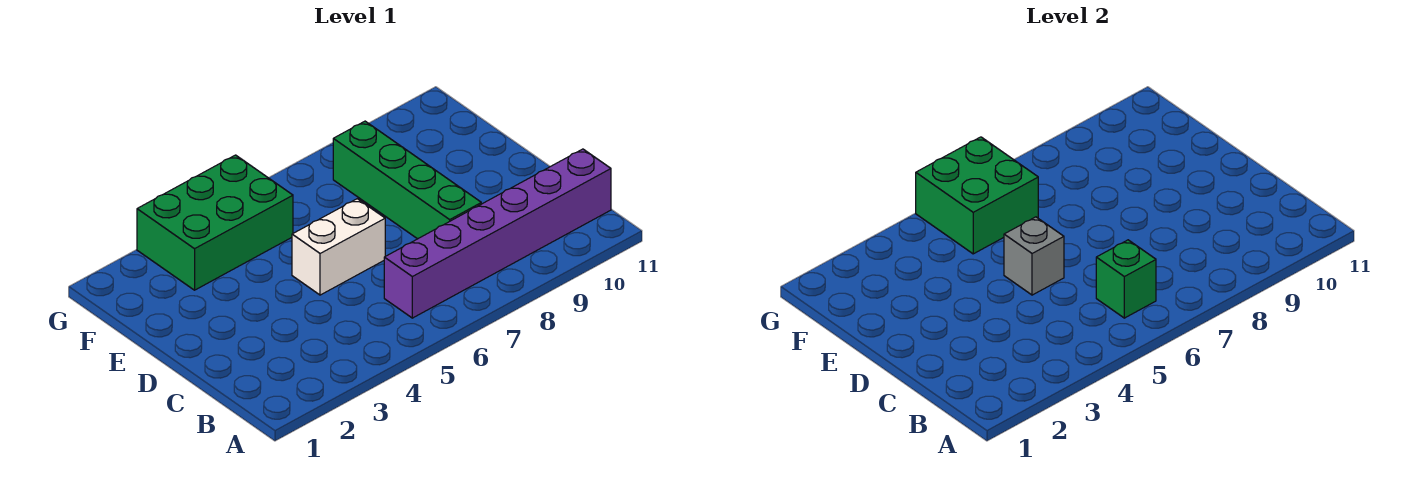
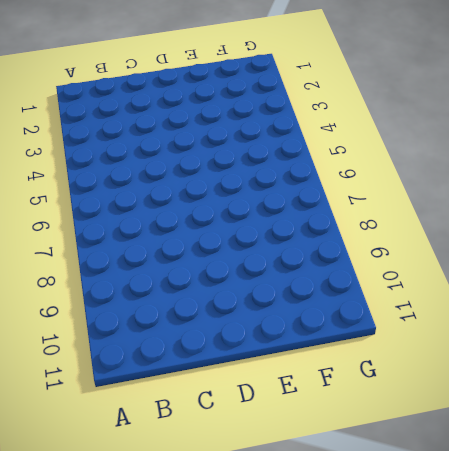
none -> purple brick B6:B11 level 1
none -> green brick C8:F8 level 1

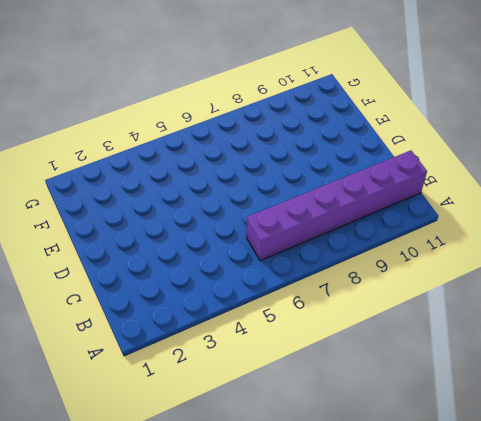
none -> green brick C8:F8 level 1
none -> white brick D5:D6 level 1

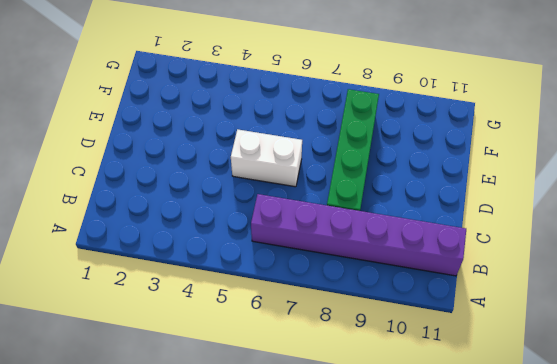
none -> green brick F3:G5 level 1
none -> green brick B6 level 2

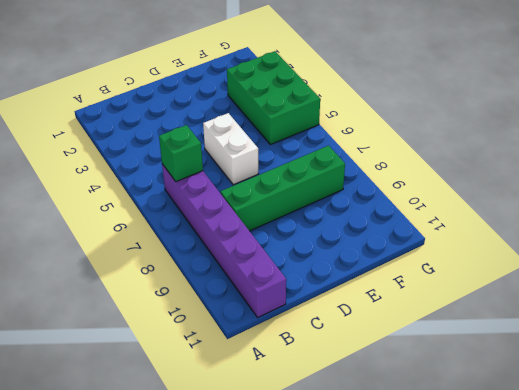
none -> grey brick D5 level 2
none -> green brick F5:G6 level 2

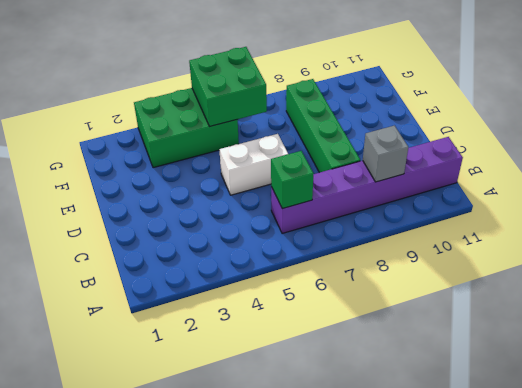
grey brick B9 level 2 -> grey brick D5 level 2

